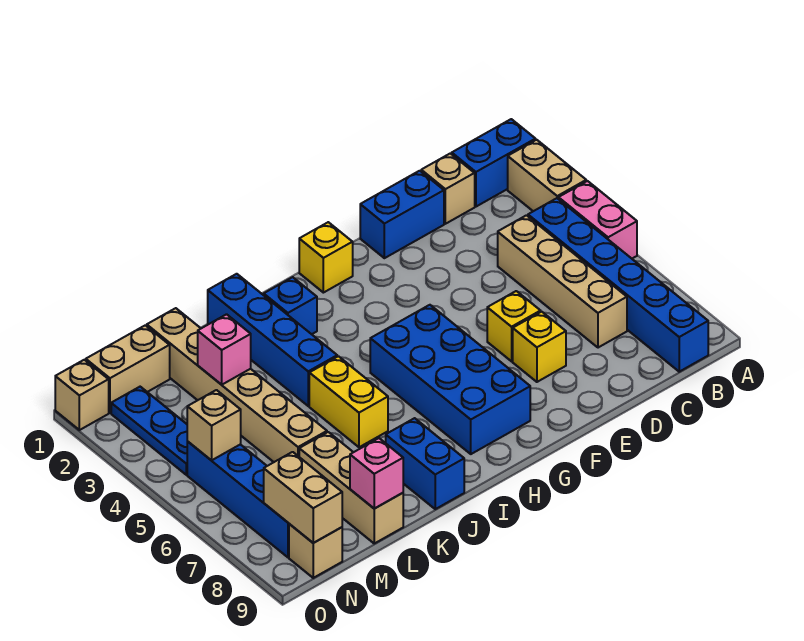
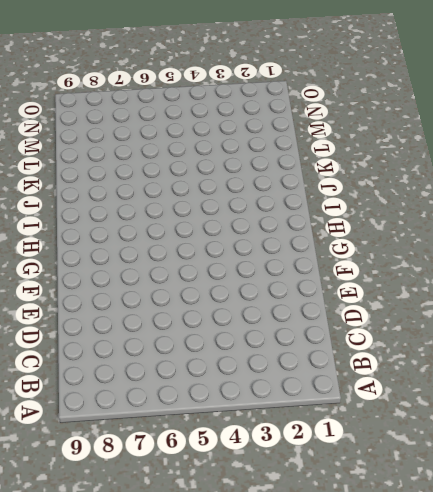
none -> blue brick A1:B1 level 1
none -> tan brick A2:A3 level 1
none -> pink brick A4:A5 level 1

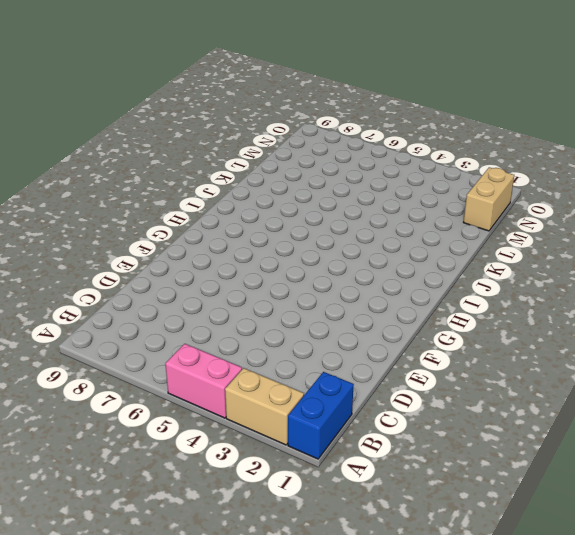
none -> blue brick B4:B9 level 1
none -> tan brick C1 level 1
none -> tan brick C4:C7 level 1

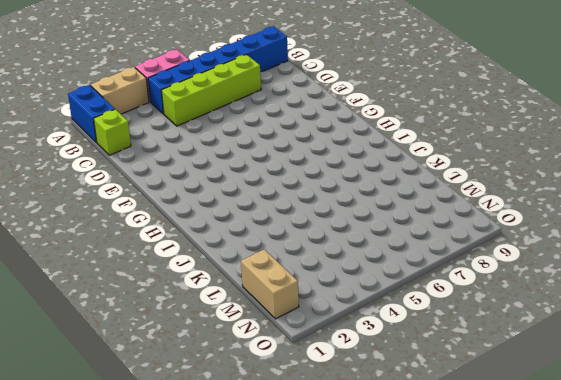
lime brick C1 level 1 -> tan brick C1 level 1
lime brick C4:C7 level 1 -> tan brick C4:C7 level 1
none -> blue brick D1:E1 level 1
none -> yellow brick E6 level 1
none -> yellow brick E7 level 1

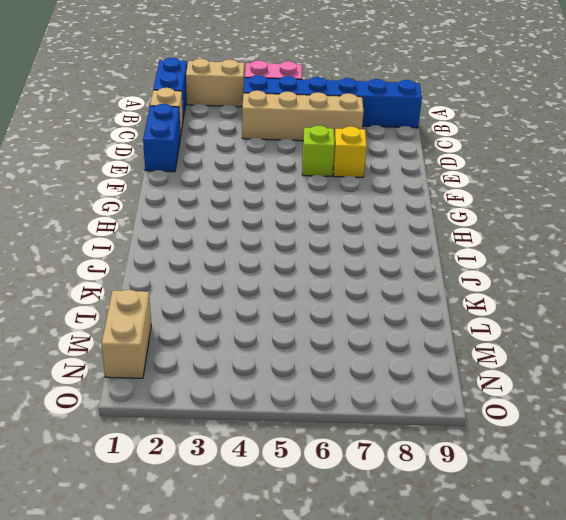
lime brick E6 level 1 -> yellow brick E6 level 1
none -> yellow brick G1 level 1
none -> blue brick G5:H8 level 1
none -> blue brick I2 level 1

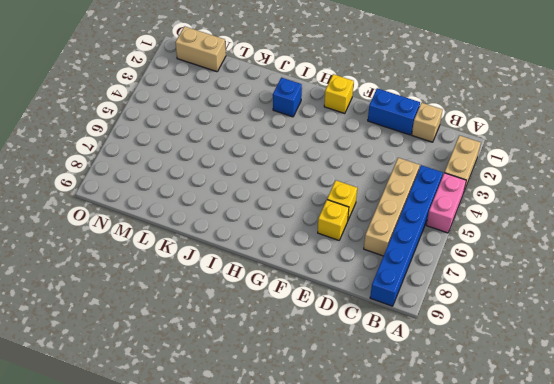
none -> blue brick A1:B1 level 1
none -> blue brick G5:H8 level 1
none -> blue brick J1:J4 level 1

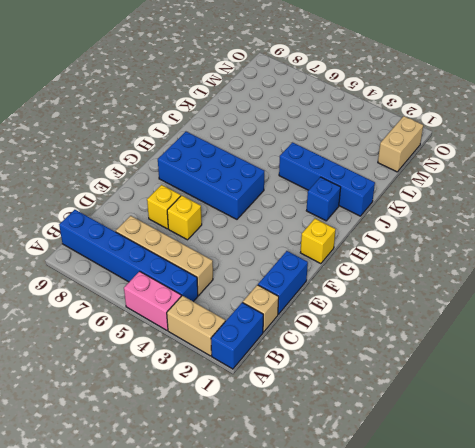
none -> yellow brick J5:J6 level 1
none -> blue brick J8:J9 level 1
none -> tan brick L1:L6 level 1

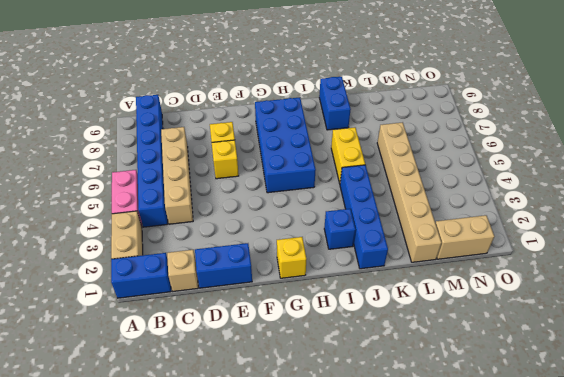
none -> tan brick L7:L9 level 1
none -> blue plate N2:N4 level 1
none -> blue brick N5:N8 level 1

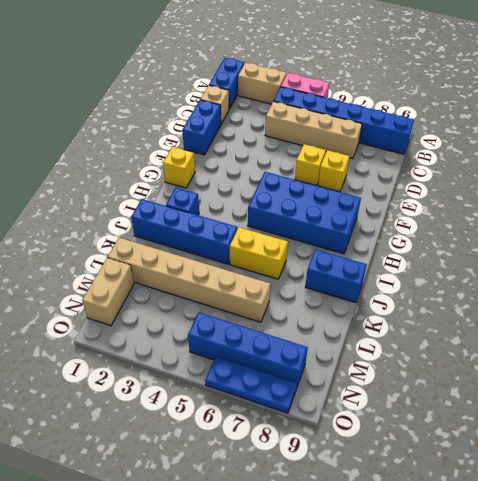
blue plate O6:O8 level 1 -> blue plate N2:N4 level 1
none -> tan brick L7:L9 level 1
none -> tan brick N9 level 1
none -> tan brick O1 level 1

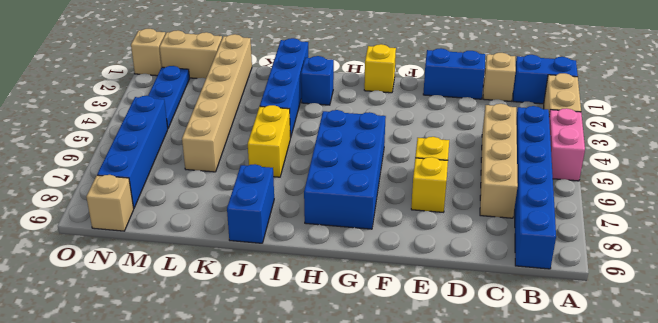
none -> tan brick L7:L9 level 1
none -> pink brick L3 level 2
none -> pink brick L9 level 2

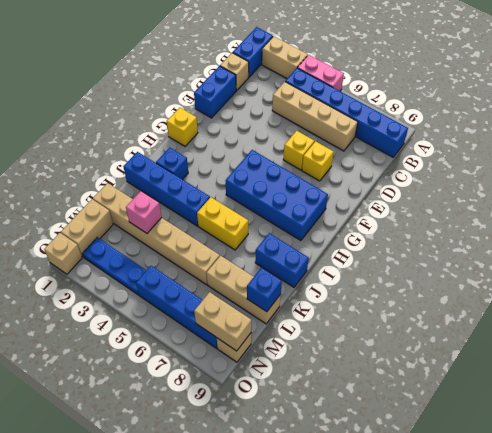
blue brick L9 level 2 -> pink brick L9 level 2
none -> tan brick N5 level 2

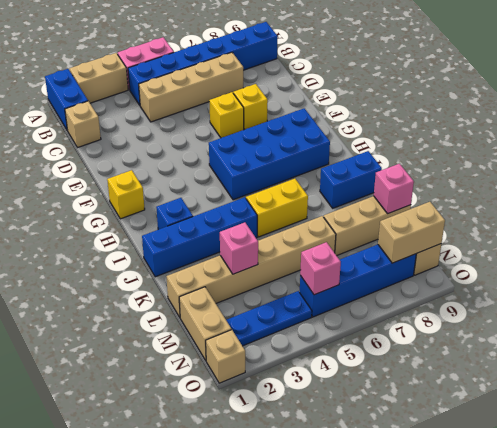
pink brick N5 level 2 -> tan brick N5 level 2
none -> blue brick D1:E1 level 1

